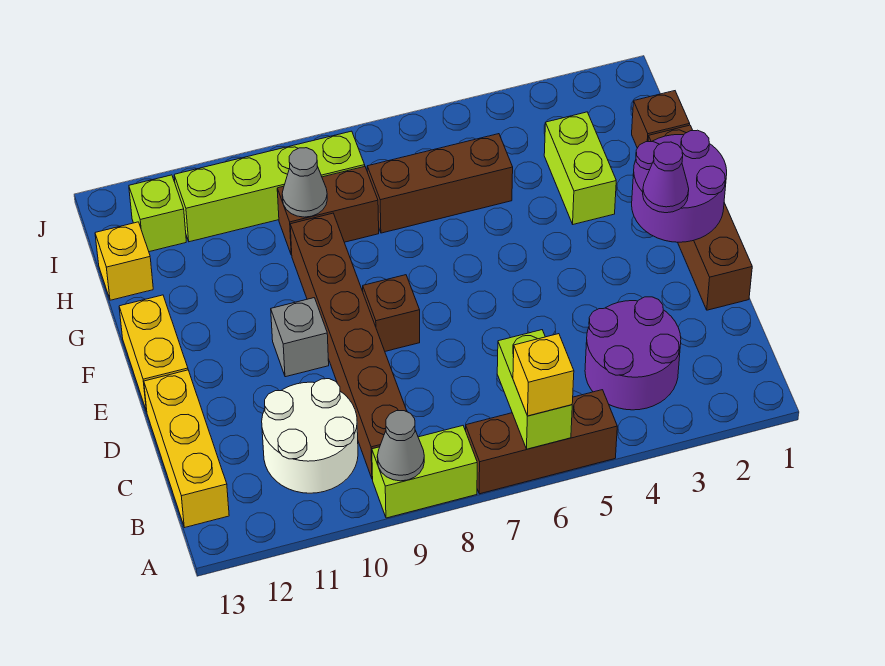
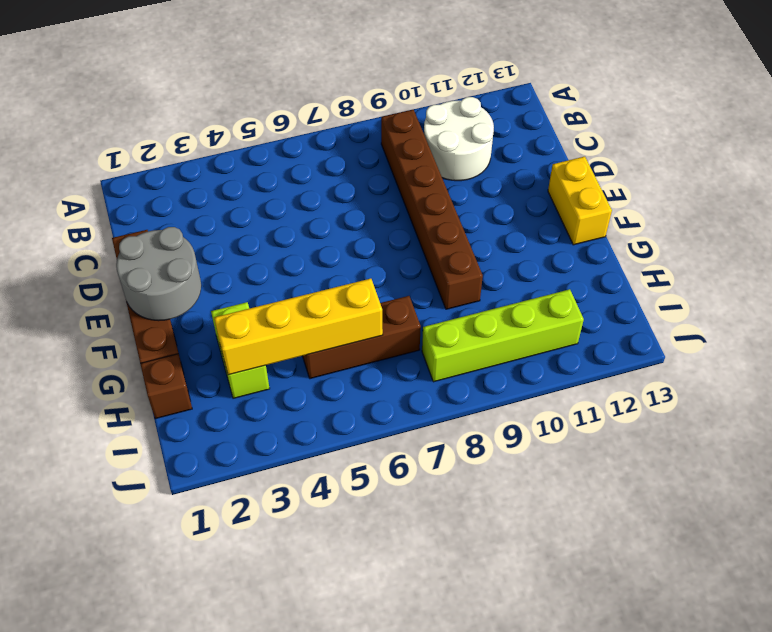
grey round brick E1:F2 level 2 -> purple round brick E1:F2 level 2
yellow brick H3:H6 level 2 -> none
none -> brown brick A5:A7 level 1
none -> lime brick A8:A9 level 1
none -> purple round brick B3:C4 level 1

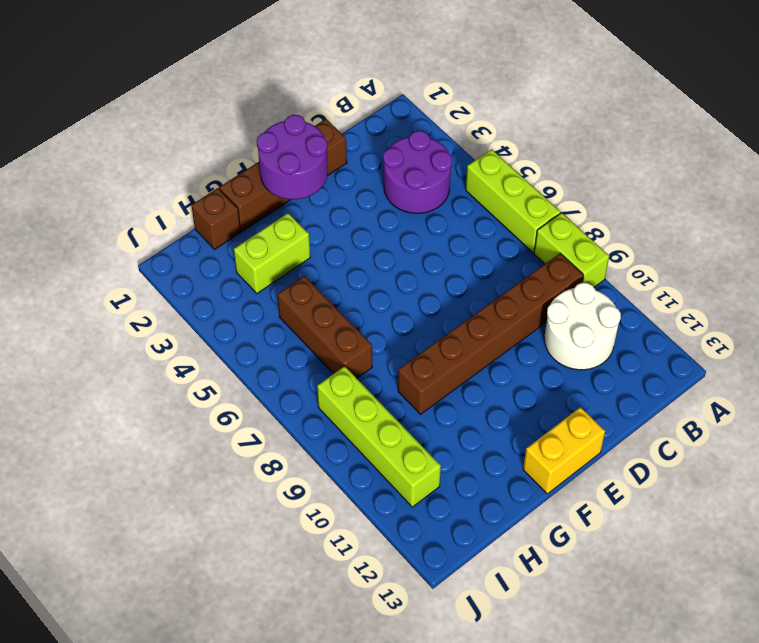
lime brick A5:A7 level 1 -> brown brick A5:A7 level 1
none -> yellow brick B13:D13 level 1
none -> brown brick E8 level 1
none -> grey brick E10 level 1

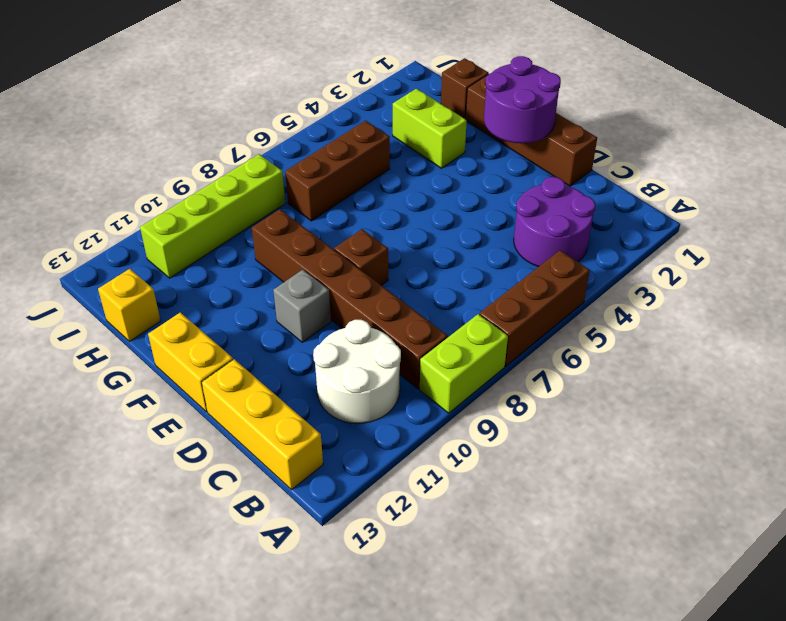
none -> brown brick H8:H9 level 1
none -> lime brick I12 level 1
none -> lime brick A6:B6 level 2

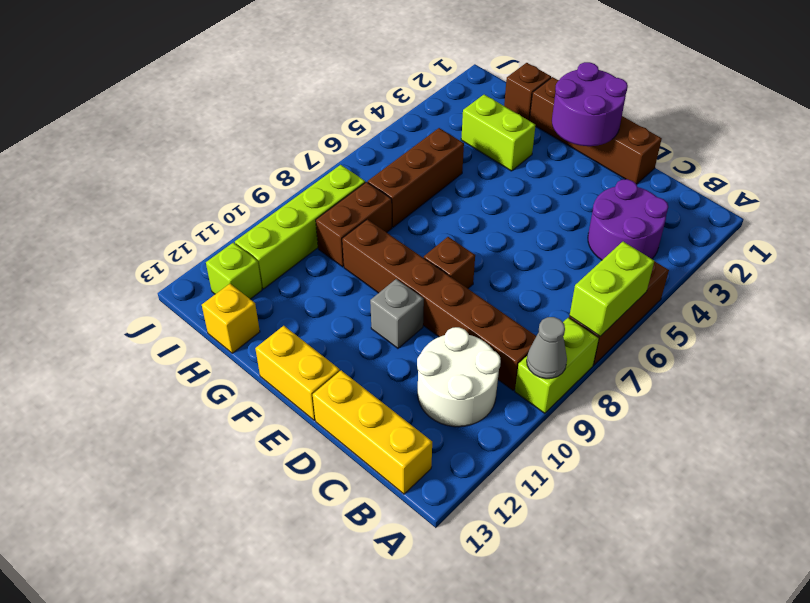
lime brick A6:A7 level 2 -> lime brick A6:B6 level 2
none -> grey cone H9 level 2
none -> yellow brick A6 level 3
none -> purple cone E2 level 3

